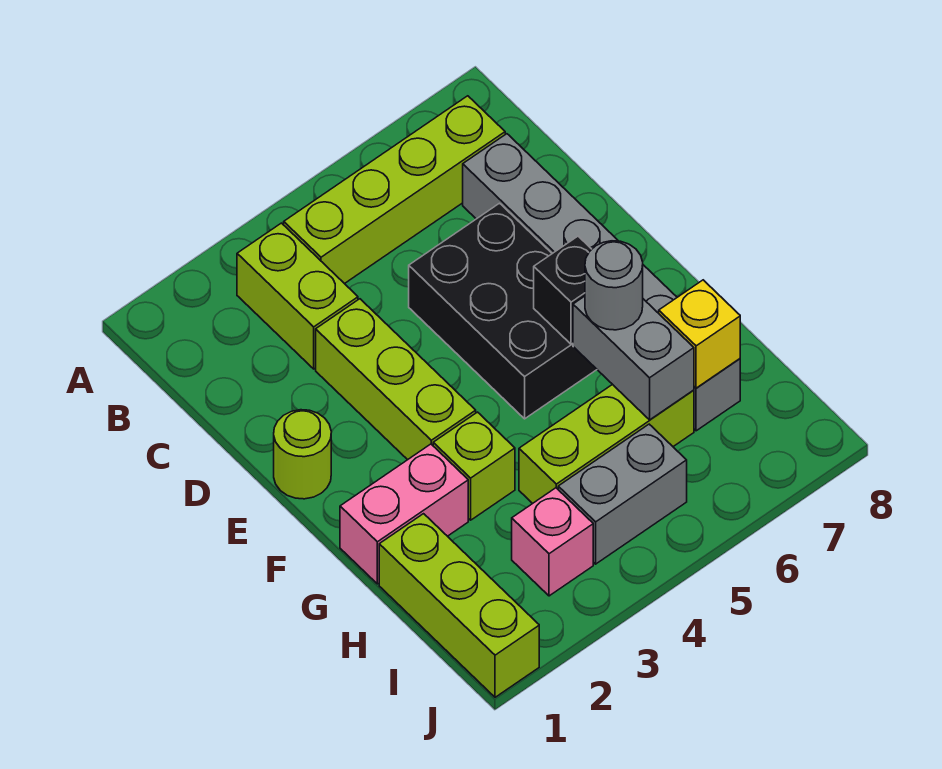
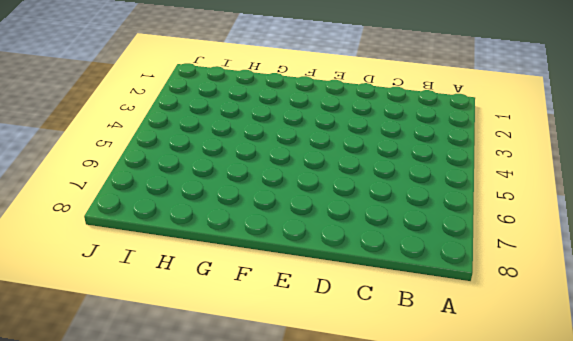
none -> lime brick B3:C3 level 1
none -> lime brick B4:B7 level 1
none -> grey brick C7:H7 level 1

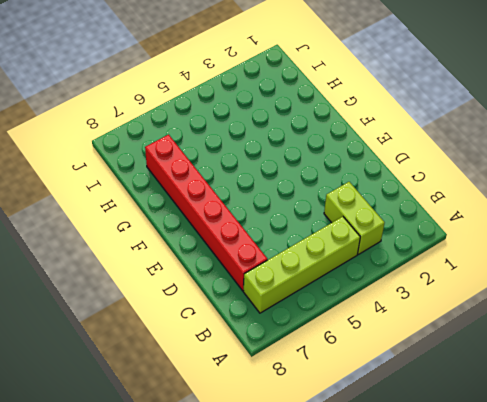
red brick C7:H7 level 1 -> grey brick C7:H7 level 1
none -> lime brick D3:F3 level 1
none -> black brick D5:F6 level 1
none -> lime round brick E1 level 1

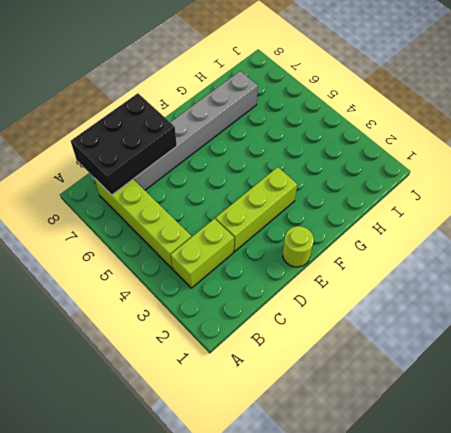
black brick B7:D8 level 2 -> black brick D5:F6 level 1
none -> pink brick G1:G2 level 1
none -> lime brick G3 level 1
none -> lime brick H1:J1 level 1

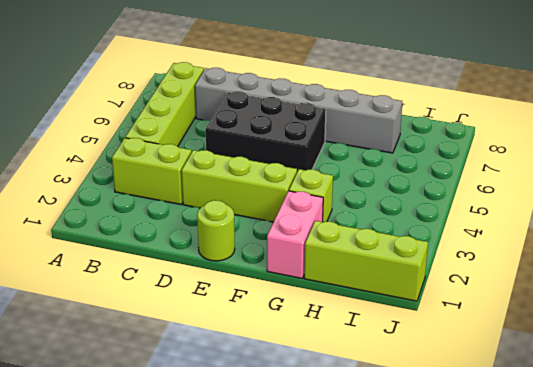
none -> lime brick H4:H6 level 1
none -> pink brick I3 level 1
none -> grey brick I4:I5 level 1

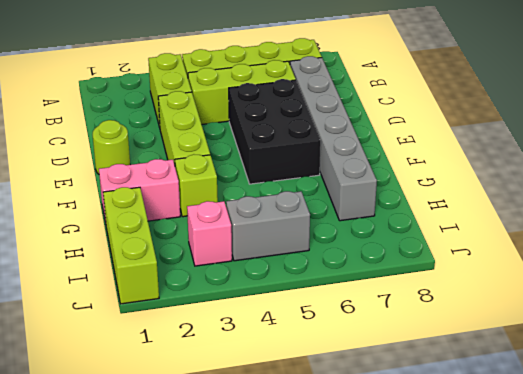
lime brick C4:C6 level 1 -> lime brick H4:H6 level 1
none -> black brick F6 level 2
none -> grey brick G6:H6 level 2
none -> yellow brick H7 level 2

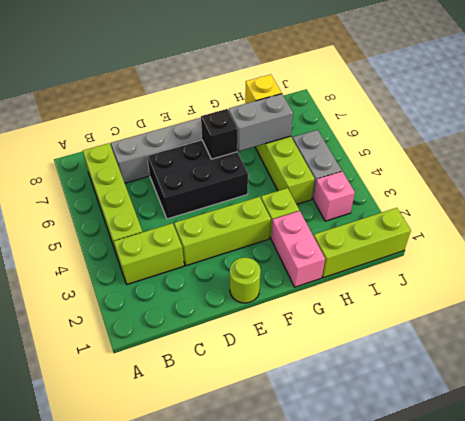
none -> grey round brick G6 level 3

